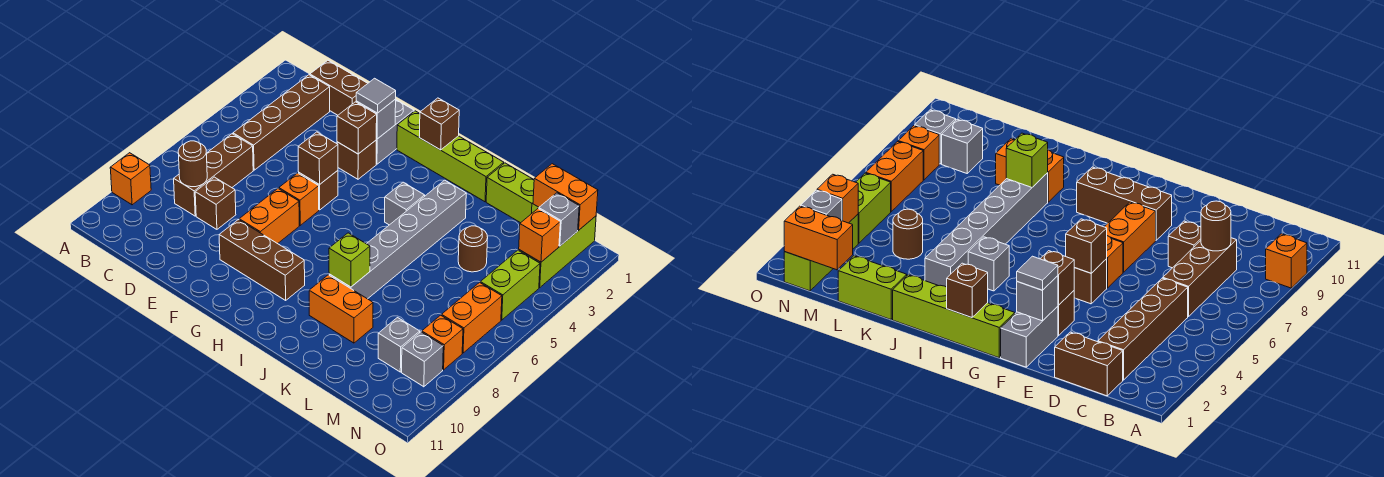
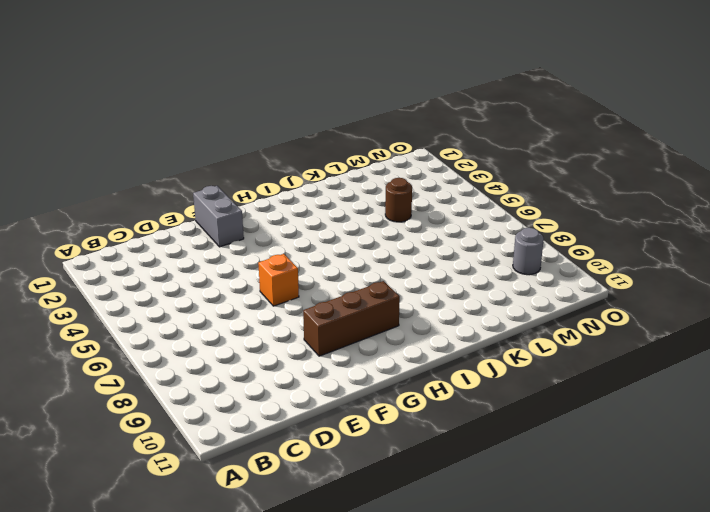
grey round brick N9 level 1 -> grey brick N9 level 1
none -> orange brick A9 level 1
none -> brown brick C1:D1 level 1
none -> brown brick C2:C5 level 1
none -> brown brick C6:C8 level 1

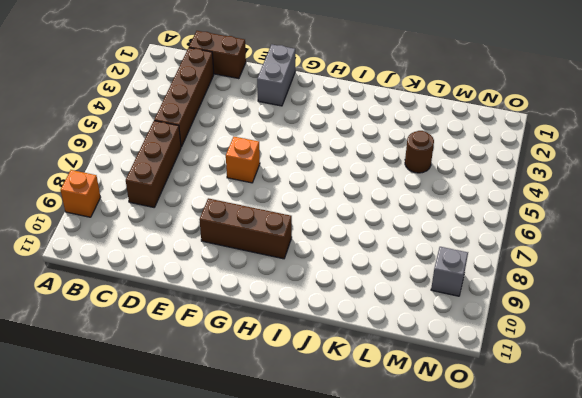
none -> brown brick D8 level 1
none -> brown brick F3 level 1
none -> brown brick F5 level 1
none -> orange brick F7:F8 level 1

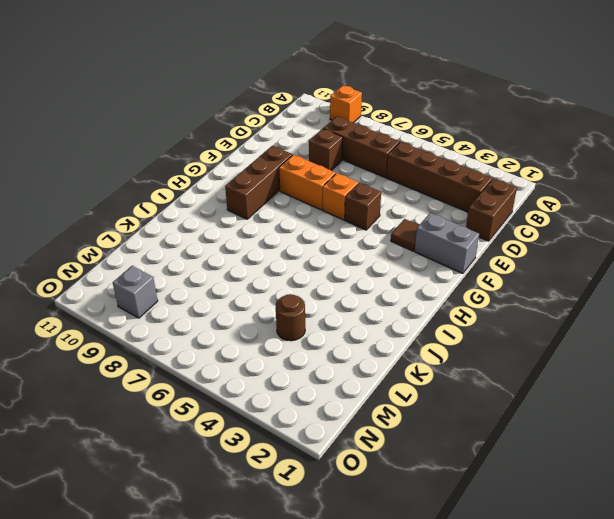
brown tile F3 level 1 -> brown brick F3 level 1
none -> lime brick G1:J1 level 1
none -> grey brick I4 level 1
none -> grey brick J3:J8 level 1
none -> orange brick J9:K9 level 1

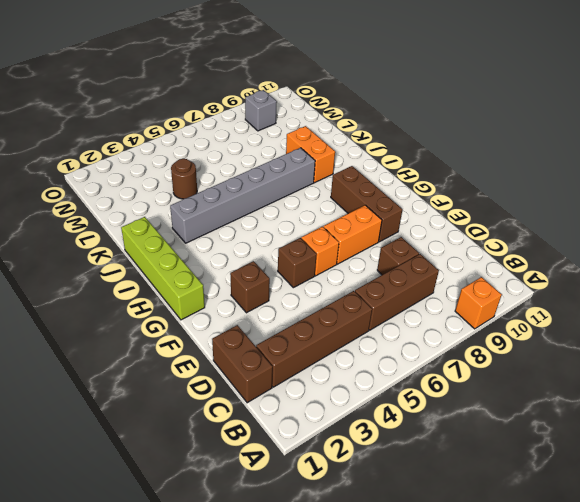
none -> grey brick F1:F2 level 1
none -> grey brick I4 level 1
none -> lime brick K1:L1 level 1
none -> grey brick M9 level 1

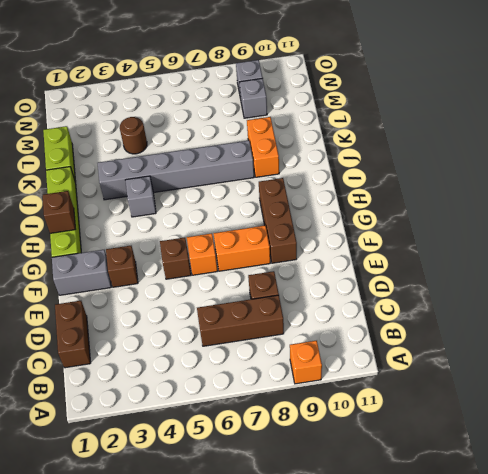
none -> brown brick C2:C5 level 1
none -> lime brick N1:N3 level 1
none -> lime brick N4:N5 level 1
none -> orange brick N6:N7 level 1

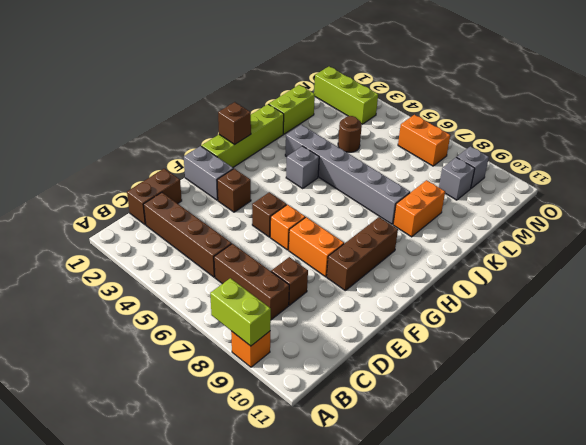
lime brick A8:A9 level 2 -> lime brick N4:N5 level 1
none -> orange brick N8 level 1
none -> brown round brick C8 level 2
none -> grey brick F2 level 2
none -> brown brick F3 level 2

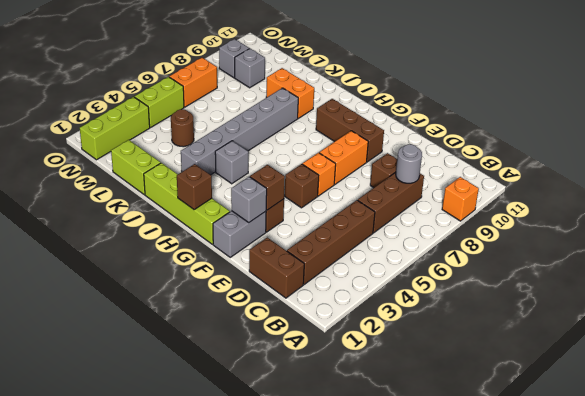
grey round brick C8 level 2 -> brown round brick C8 level 2
none -> orange brick N8 level 1
none -> brown brick F5 level 2
none -> lime brick J8 level 2
none -> orange brick M1:N1 level 2

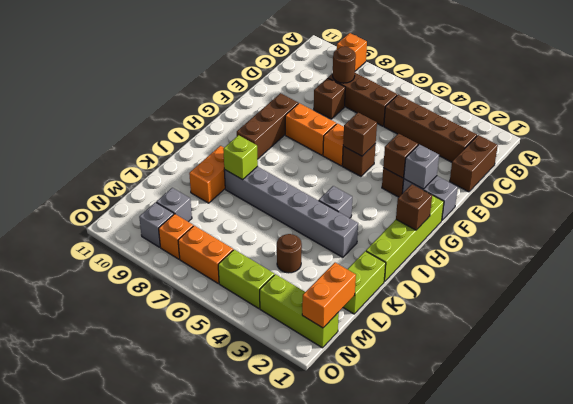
none -> grey brick N2 level 2
none -> orange brick N3 level 2
none -> grey tile F2 level 3

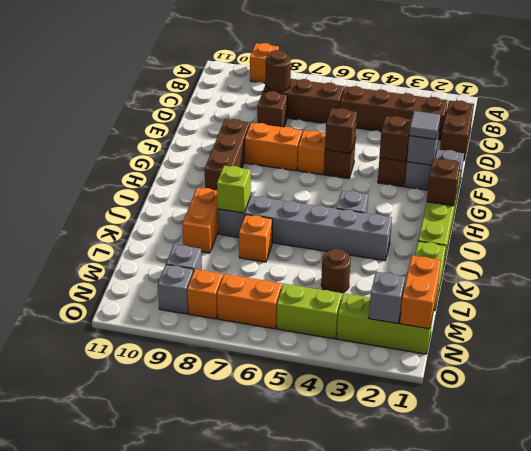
orange brick K7 level 1 -> orange brick N3 level 2

